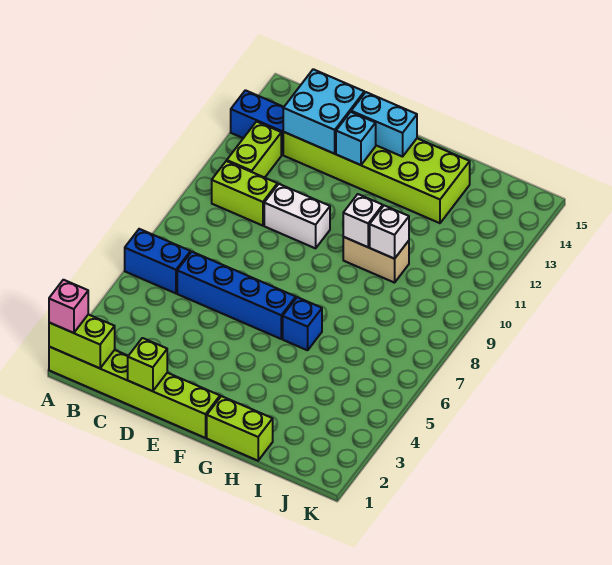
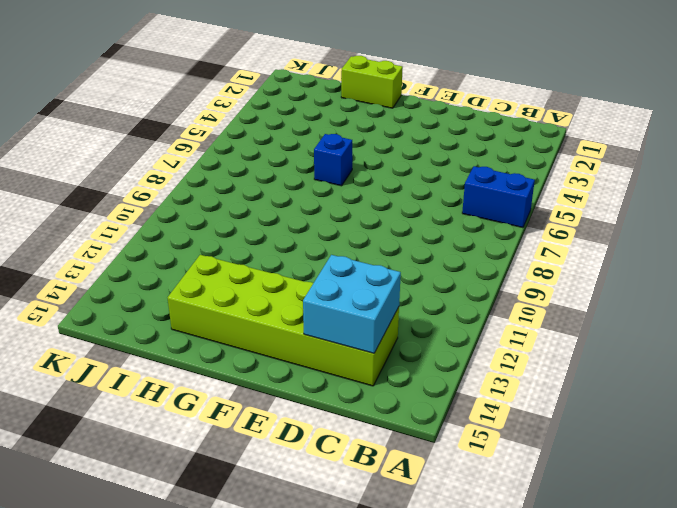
none -> lime brick A1:F1 level 1
none -> blue brick A13:B13 level 1
none -> lime brick B10:C10 level 1

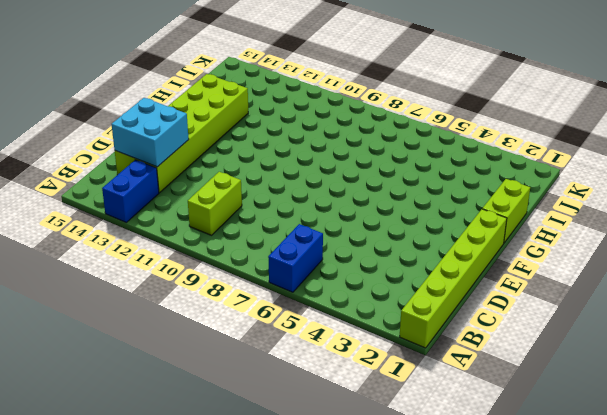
none -> lime brick B11:B12 level 1
none -> blue brick C6:F6 level 1
none -> white brick D10:E10 level 1

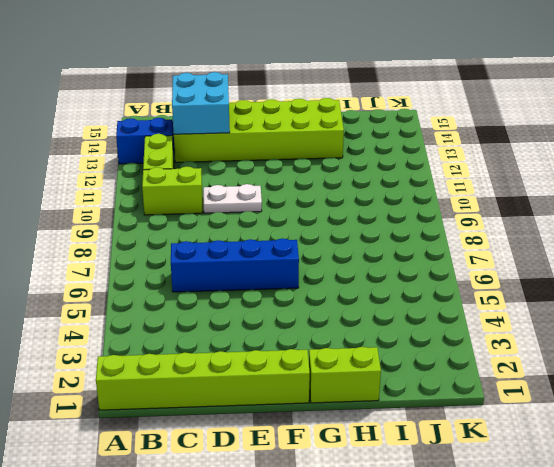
white plate D10:E10 level 1 -> white brick D10:E10 level 1
none -> blue brick A6:B6 level 1
none -> blue brick G6 level 1
none -> tan brick G10:H10 level 1

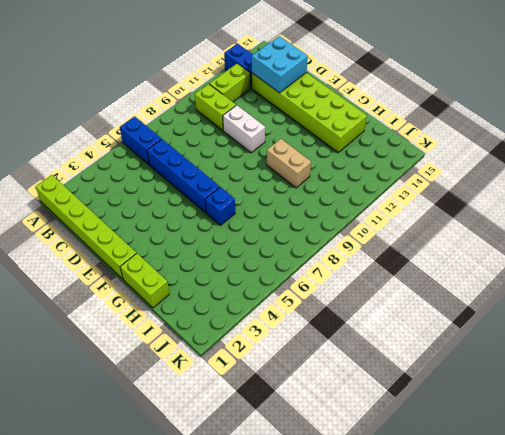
none -> lime brick A1:B1 level 2
none -> lime brick D1 level 2
none -> cyan brick E13 level 2

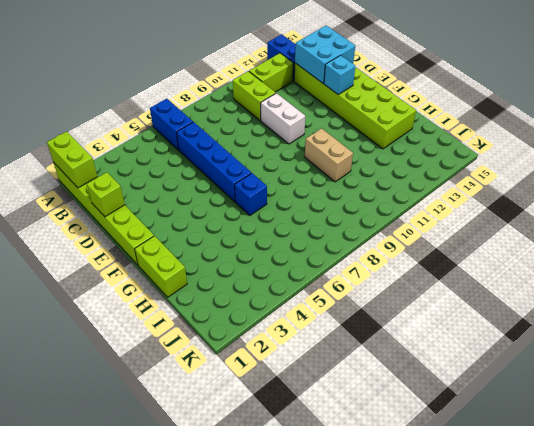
none -> cyan brick E14:F14 level 2
none -> white brick G10 level 2
none -> white brick H10 level 2

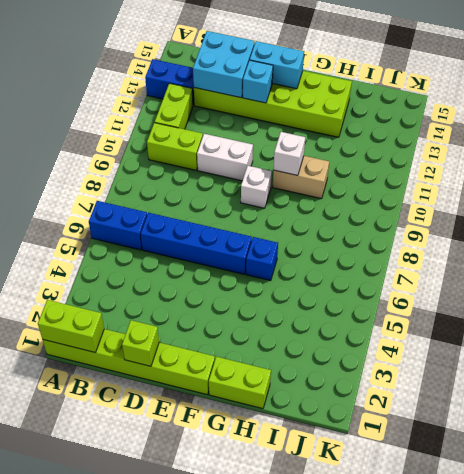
white brick F9 level 1 -> white brick H10 level 2
none -> pink brick A1 level 3

